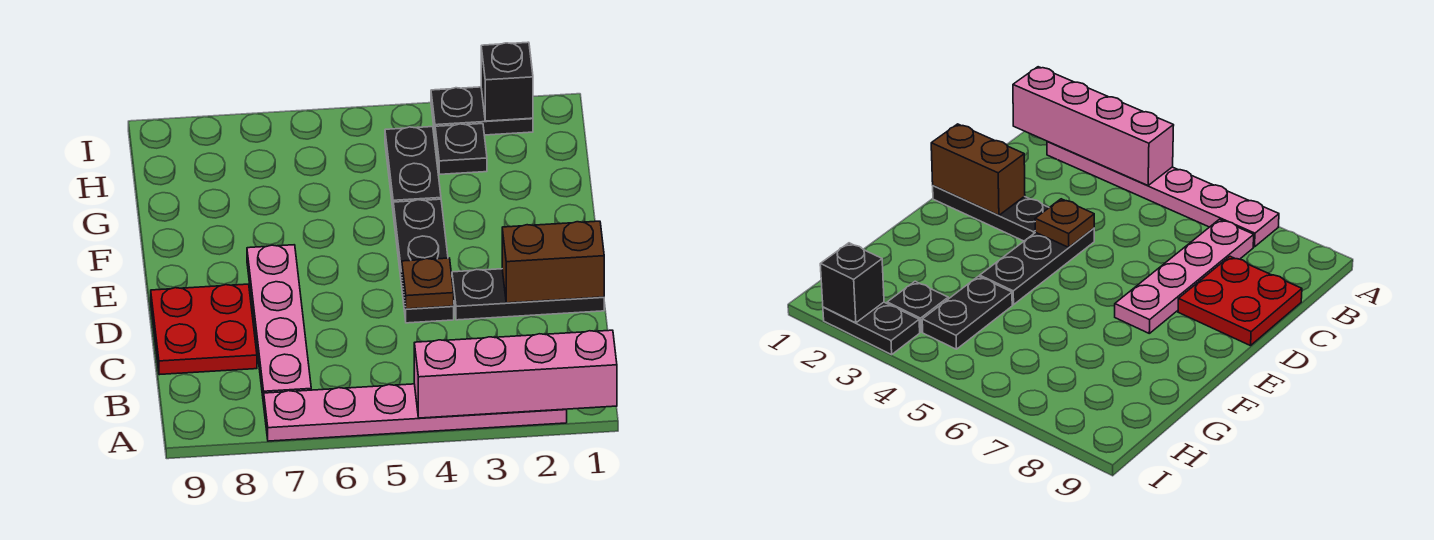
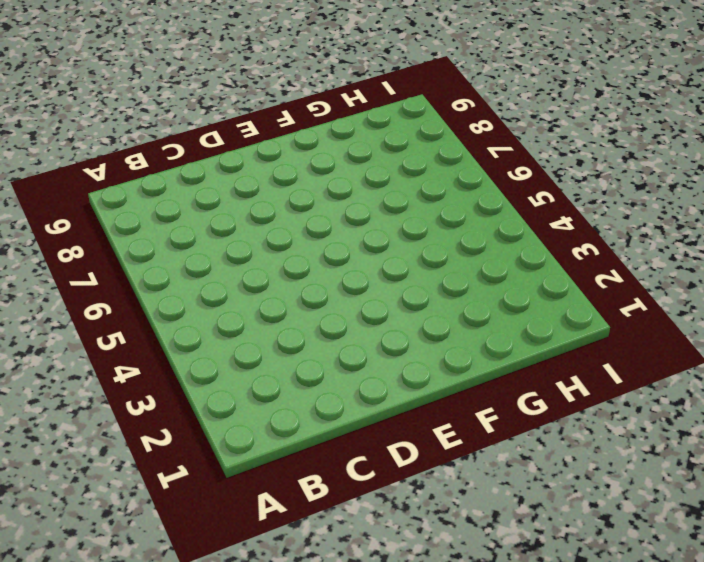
none -> pink plate A2:A7 level 1
none -> pink plate B7:E7 level 1
none -> red plate C8:D9 level 1

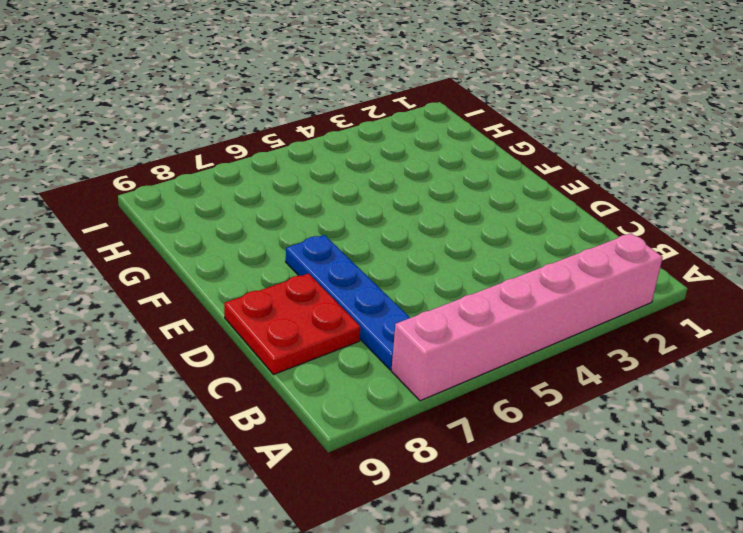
pink brick A2:A7 level 1 -> pink plate A2:A7 level 1
blue plate B7:E7 level 1 -> pink plate B7:E7 level 1
none -> black plate D1:D3 level 1
none -> black plate D4:F4 level 1
none -> black plate G4:H4 level 1

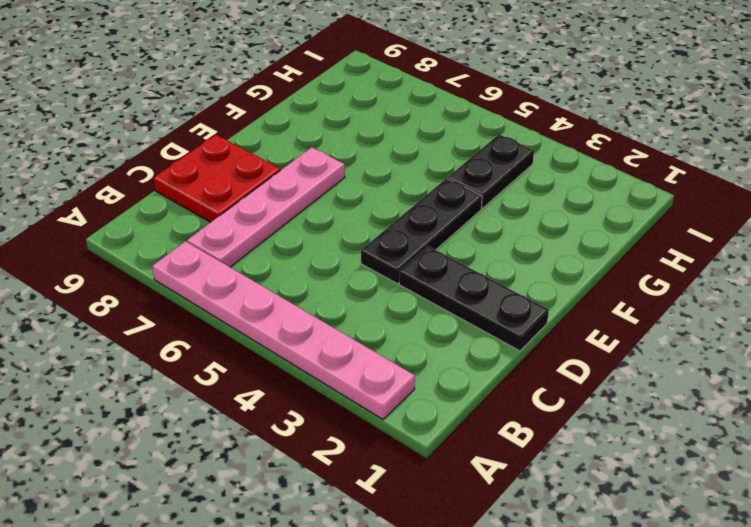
none -> black plate H3 level 1
none -> black plate I2:I3 level 1
none -> pink brick A1:A4 level 2

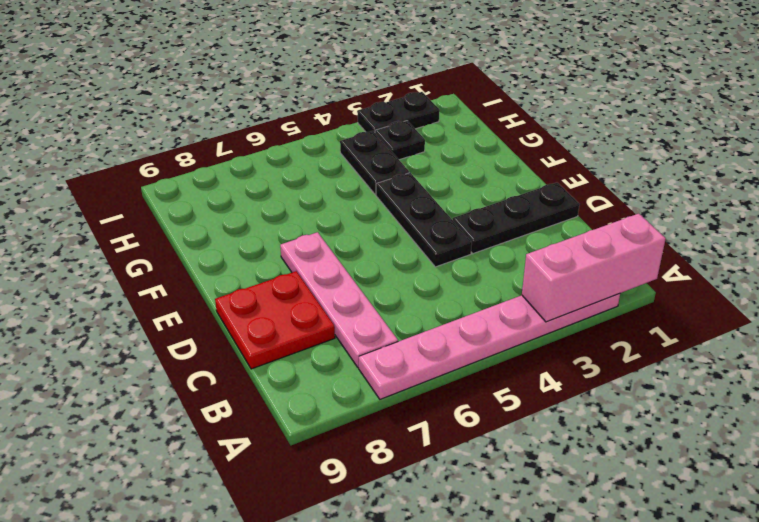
pink brick A1:A3 level 2 -> pink brick A1:A4 level 2
none -> brown brick D1:D2 level 2
none -> brown plate D4 level 2
none -> black brick I2 level 2

